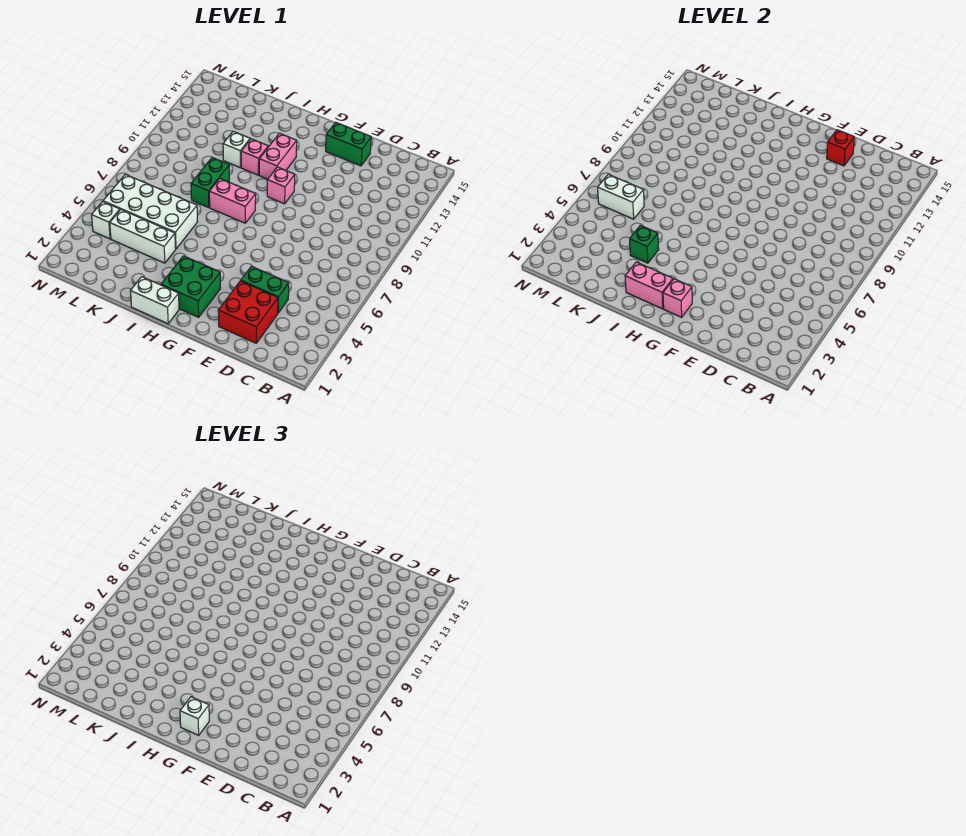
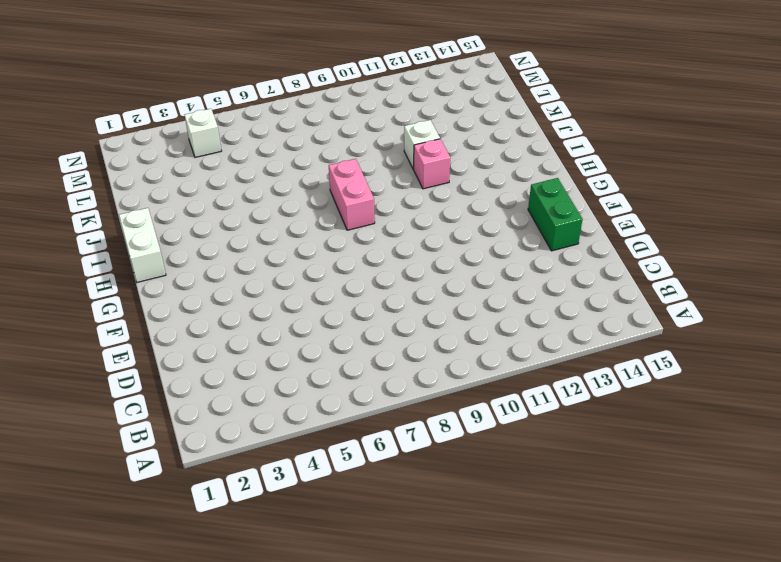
none -> red brick D2:E3 level 1
none -> green brick D4:E4 level 1
none -> green brick G2:H3 level 1

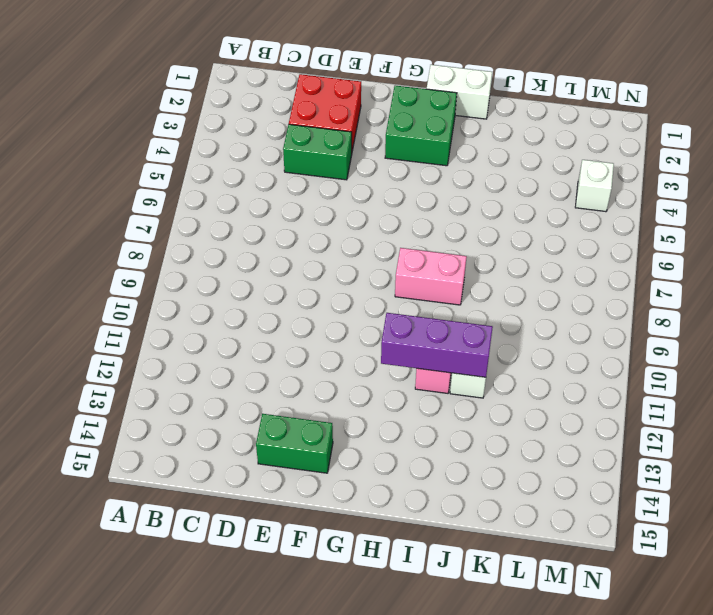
purple brick H11:J11 level 2 -> none
none -> pink brick G10 level 1
none -> pink brick H11:H12 level 1
none -> white brick J4:L4 level 1

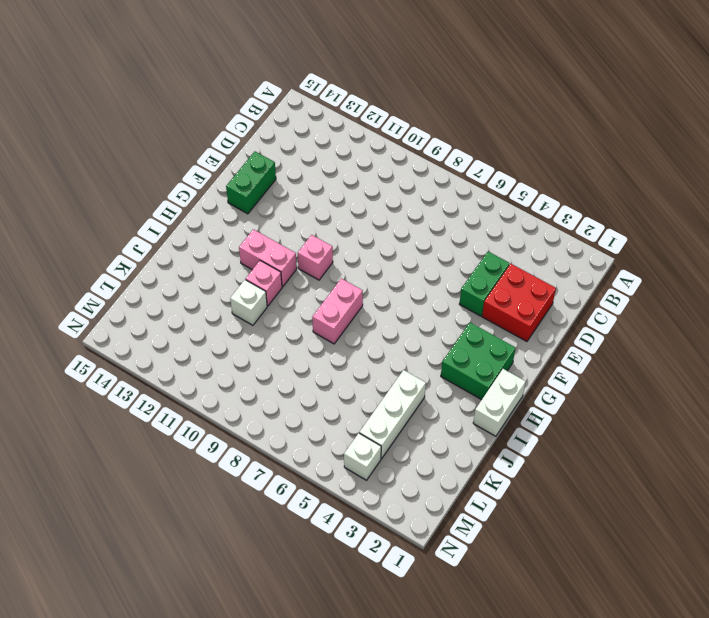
none -> white brick J5:M6 level 1
none -> green brick J8:J9 level 1
none -> red brick E14 level 2

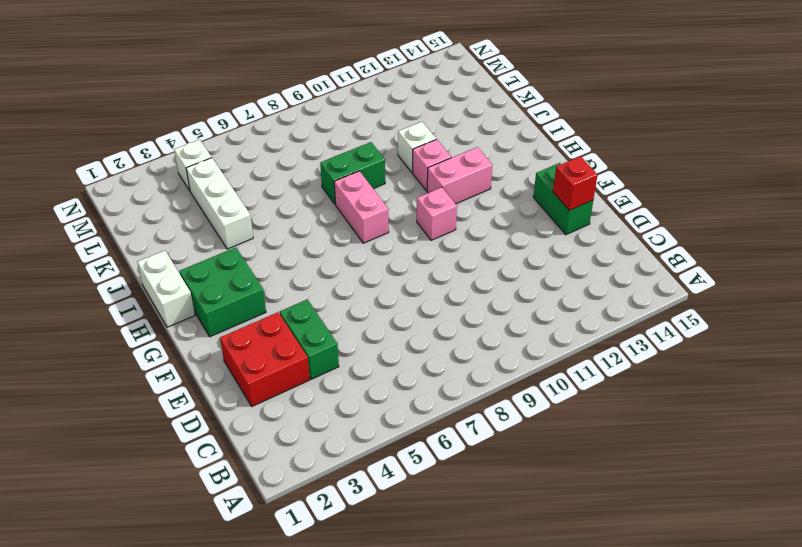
none -> white brick J5:M6 level 1
none -> pink brick G2 level 2
none -> pink brick H2:I2 level 2

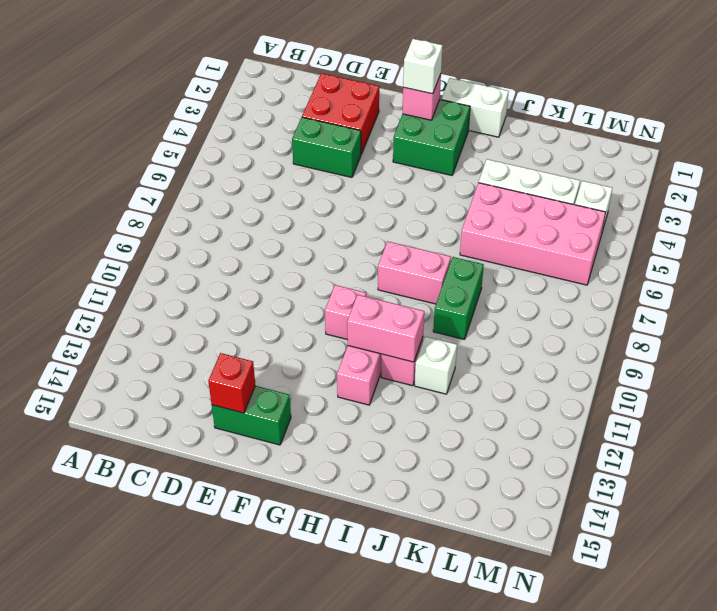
pink brick H11:I11 level 2 -> pink brick H2:I2 level 2
pink brick J5:M6 level 1 -> white brick J5:M6 level 1
none -> green brick J4 level 2
none -> white brick L6:M6 level 2

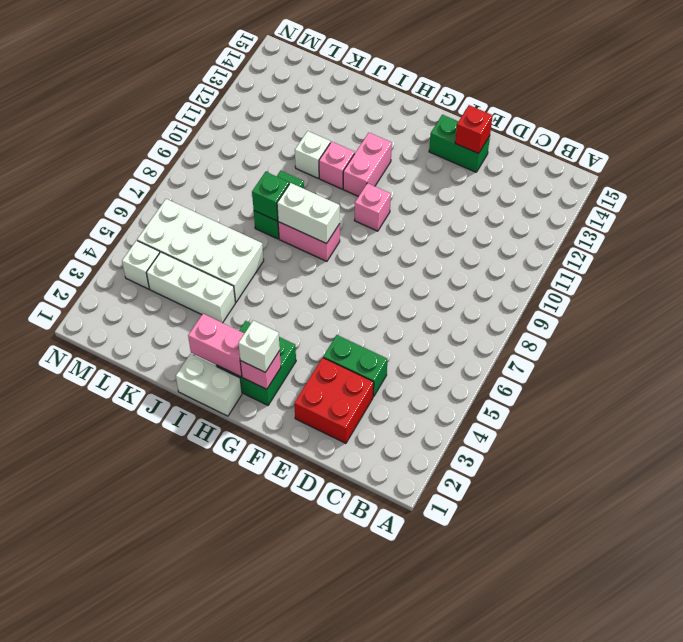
white brick H8:I8 level 2 -> white brick L6:M6 level 2
green brick J8 level 2 -> green brick J4 level 2

